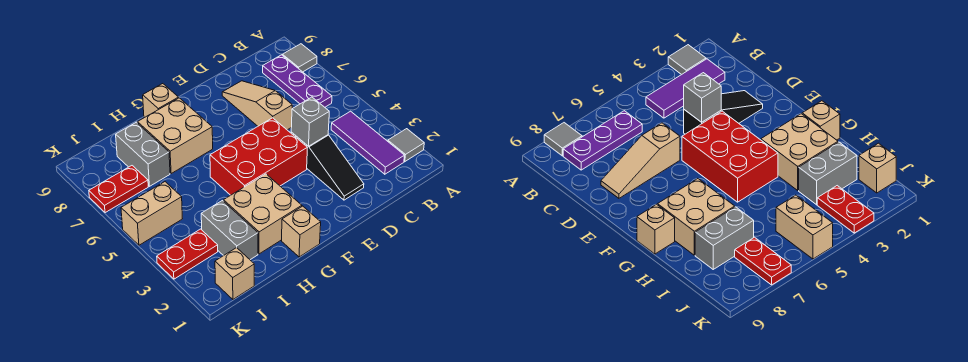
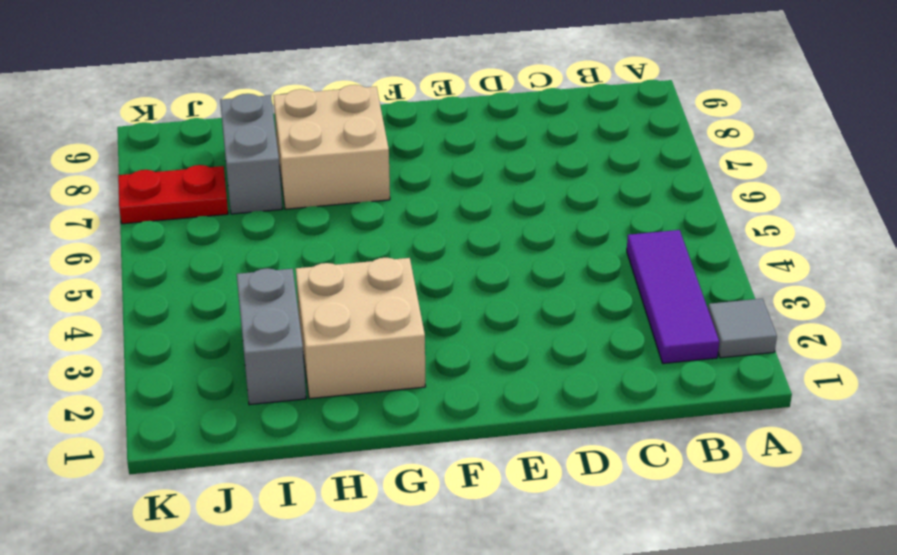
none -> grey tile A8 level 1
none -> purple plate B6:B8 level 1
none -> black slope D2:D4 level 1 top 4

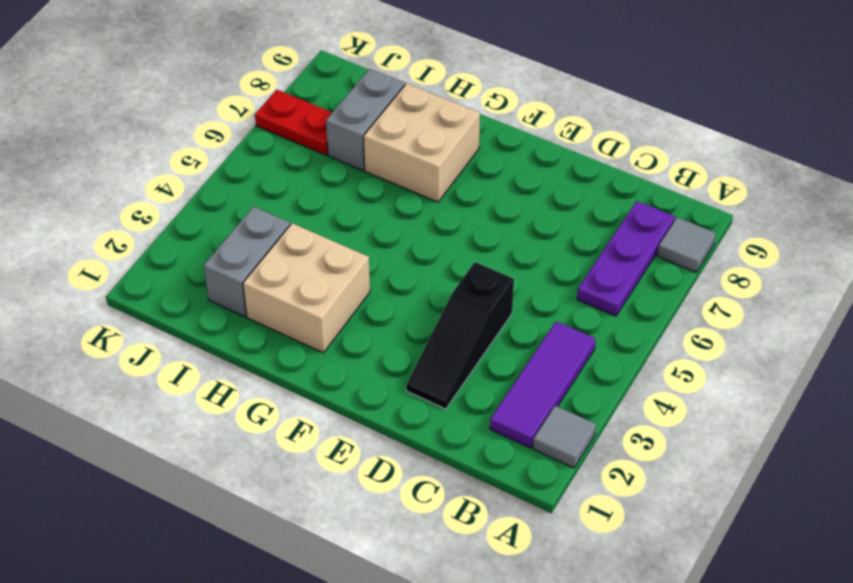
none -> tan slope D6:D8 level 1 top 6
none -> red brick E4:G5 level 1
none -> tan brick G1 level 1

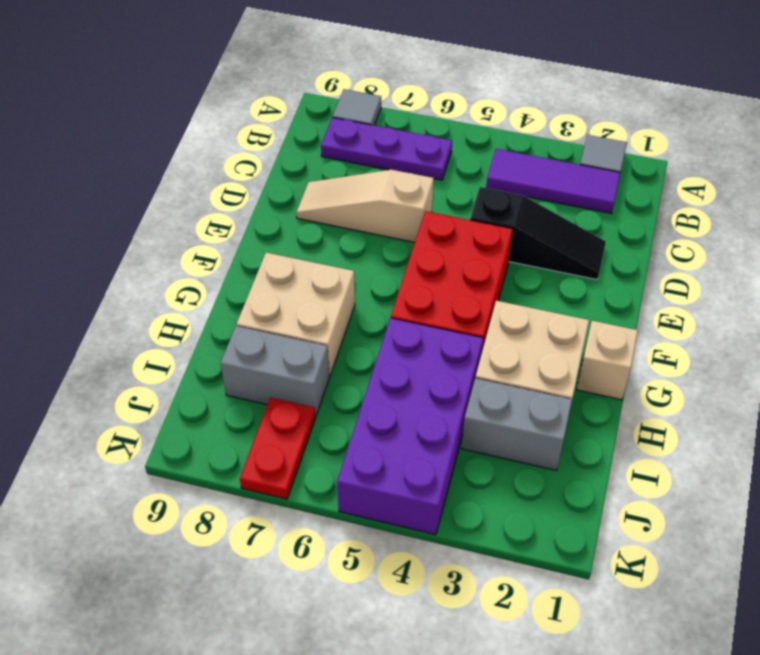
purple brick H4:K5 level 1 -> tan brick J5:K5 level 1
none -> tan brick G9 level 1
none -> tan brick J1 level 1
none -> red plate J3:K3 level 1

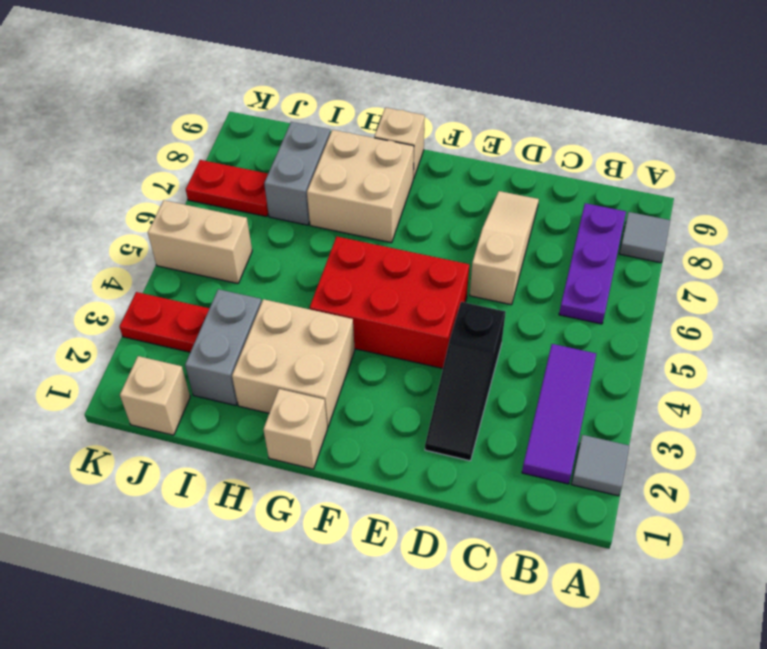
none -> grey brick D4 level 2

